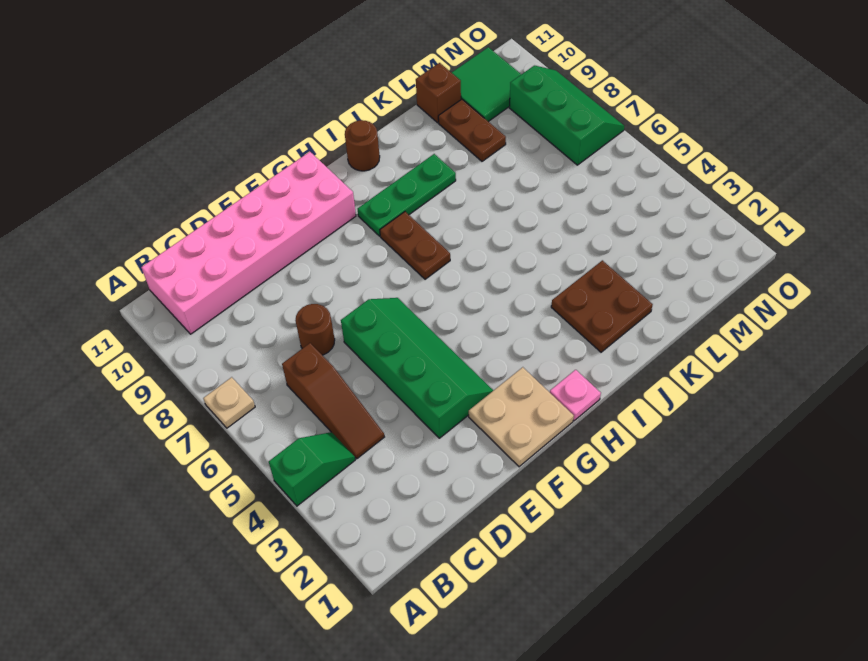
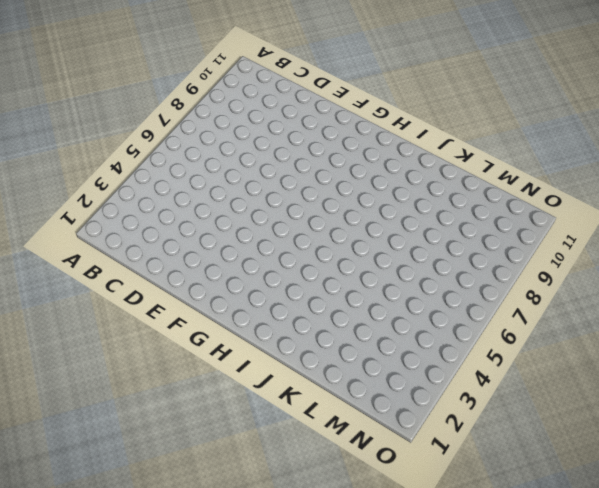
none -> green slope A4:B4 level 1 top A
none -> tan plate A7 level 1
none -> pink brick B10:G11 level 1

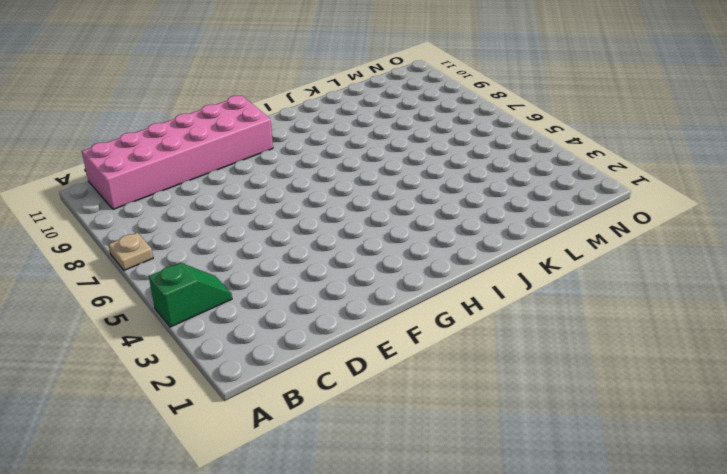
none -> brown slope C4:C6 level 1 top 6
none -> brown round brick D7 level 1
none -> green slope E3:F6 level 1 top E

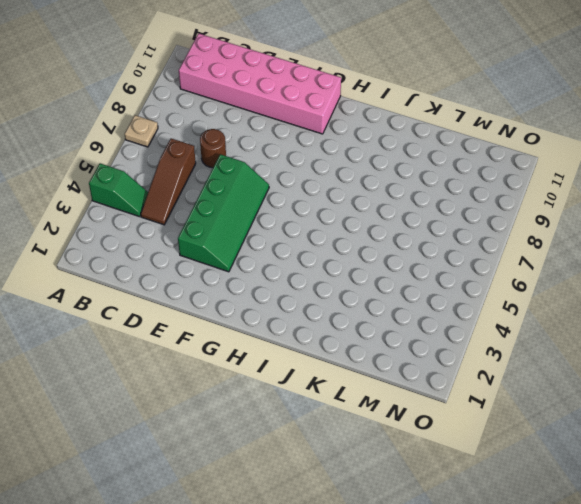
none -> tan plate F1:G2 level 1
none -> pink plate H1 level 1
none -> brown plate H7:H8 level 1

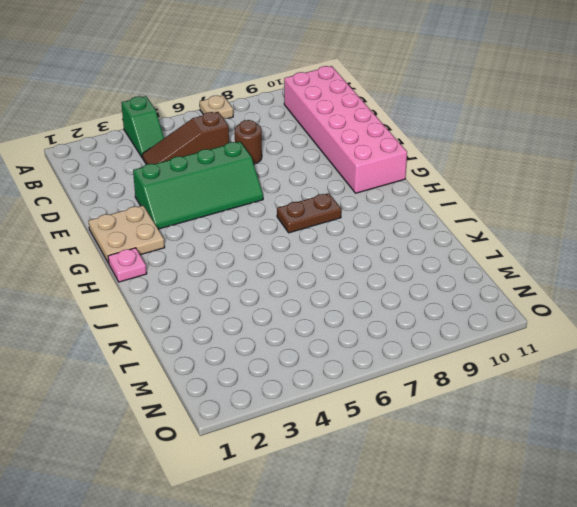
none -> green plate H9:J9 level 1
none -> brown round brick I11 level 1
none -> brown plate J2:K3 level 1

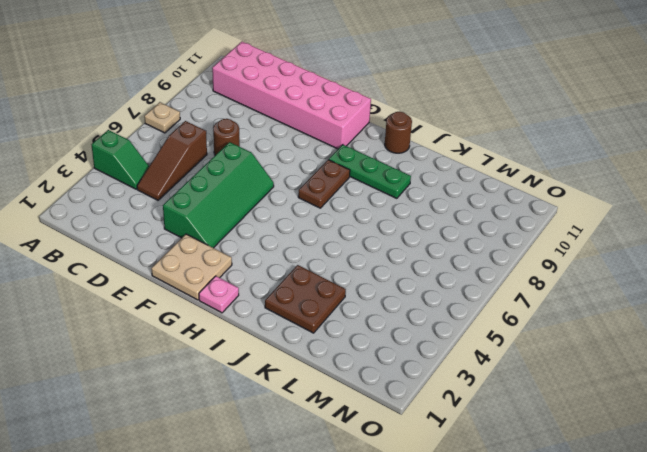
none -> brown plate L9:L10 level 1
none -> brown brick L11 level 1
none -> green tile M10:N11 level 1

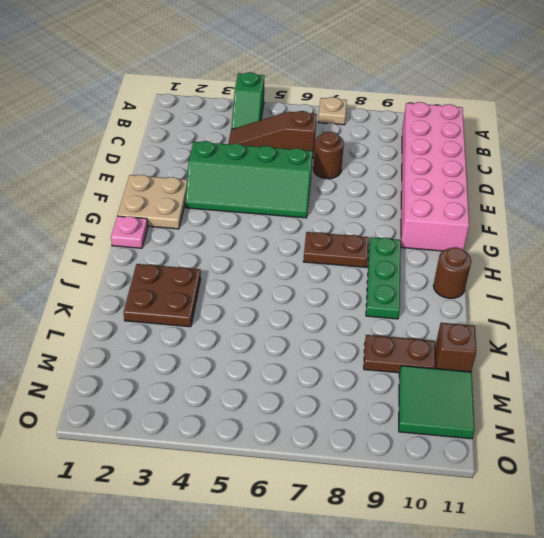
none -> green slope N7:O9 level 1 top N

